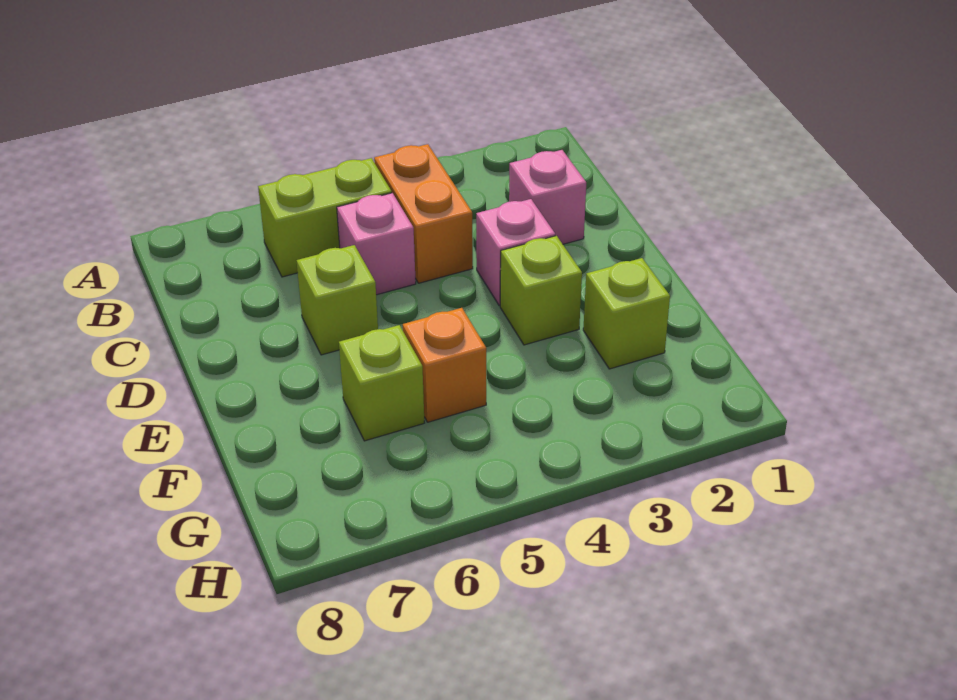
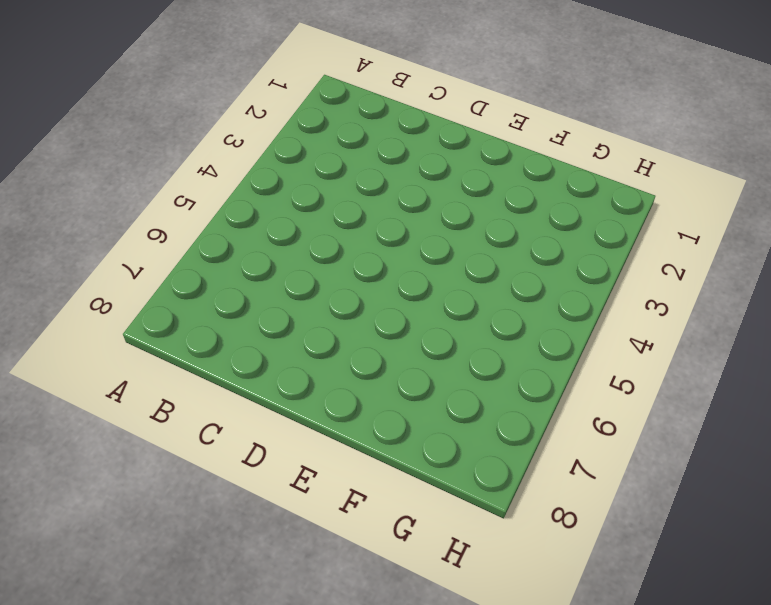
none -> orange brick B4:C4 level 1
none -> lime brick B5:B6 level 1

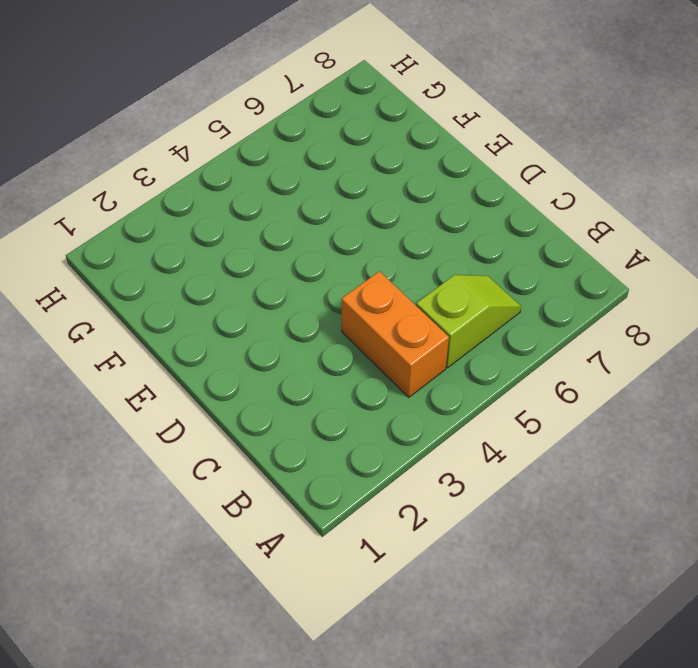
lime slope B5:B6 level 1 top 5 -> lime brick B5:B6 level 1
none -> pink brick C2 level 1
none -> pink brick C5 level 1

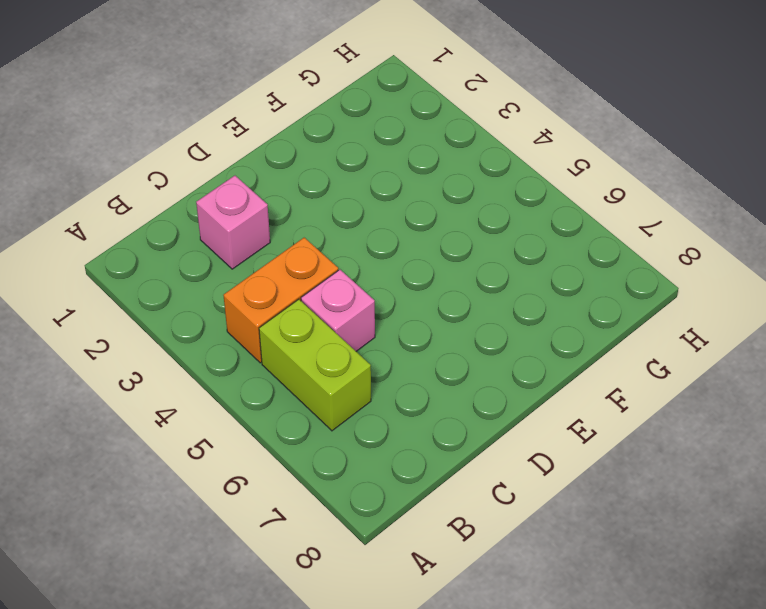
none -> pink brick D3 level 1
none -> lime brick D6 level 1

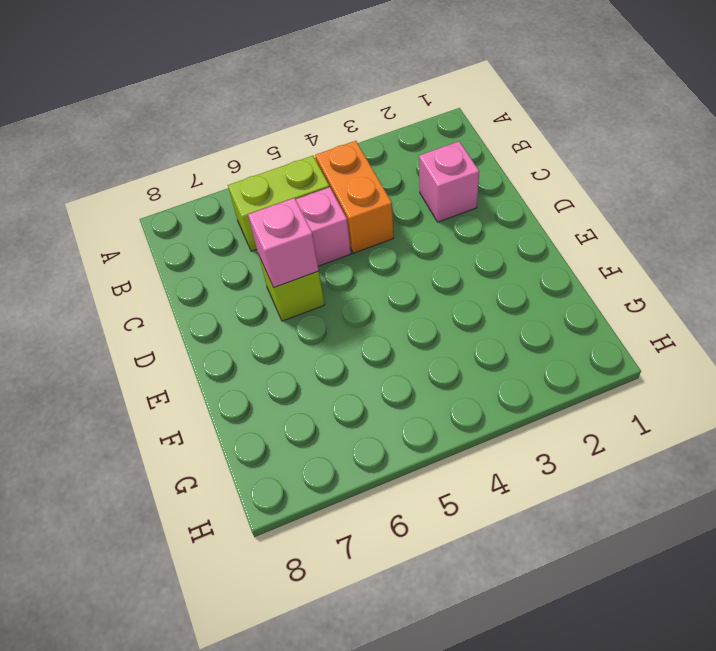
pink brick D6 level 2 -> pink brick D3 level 1
none -> lime brick E3 level 1
none -> lime brick F2 level 1

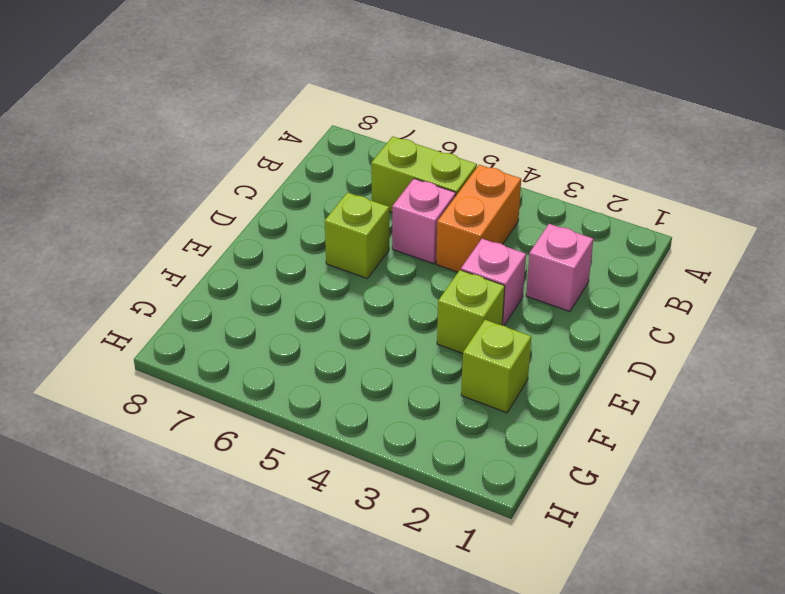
none -> orange brick F5 level 1
none -> lime brick F6 level 1

